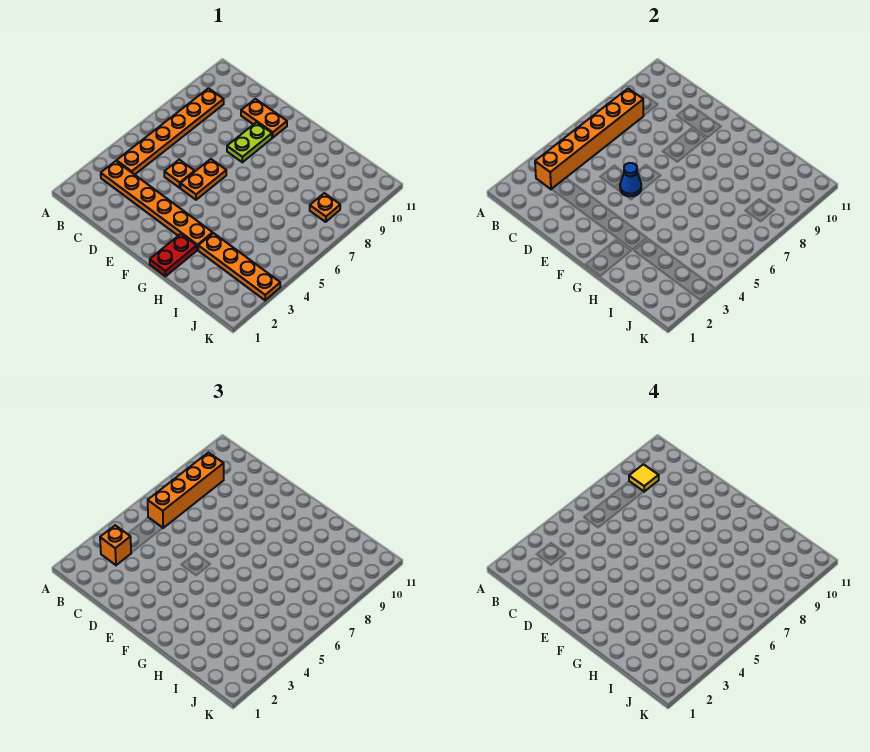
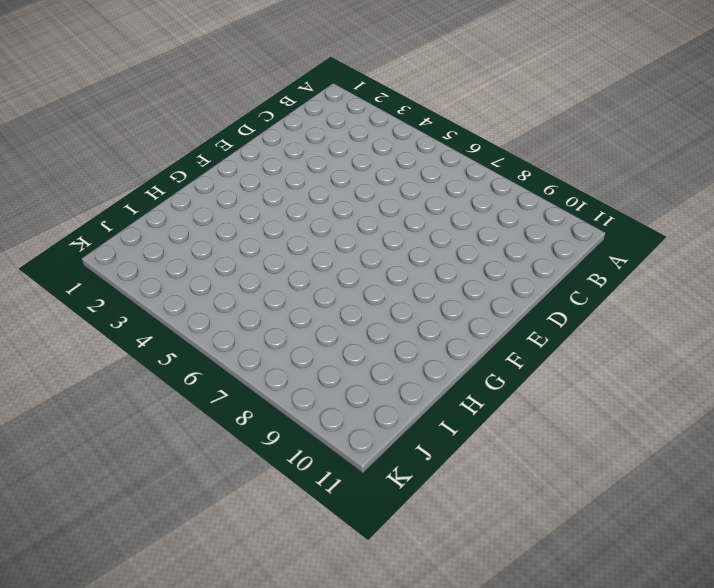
none -> orange plate B3:G3 level 1
none -> orange plate B4:B9 level 1
none -> orange plate D5 level 1

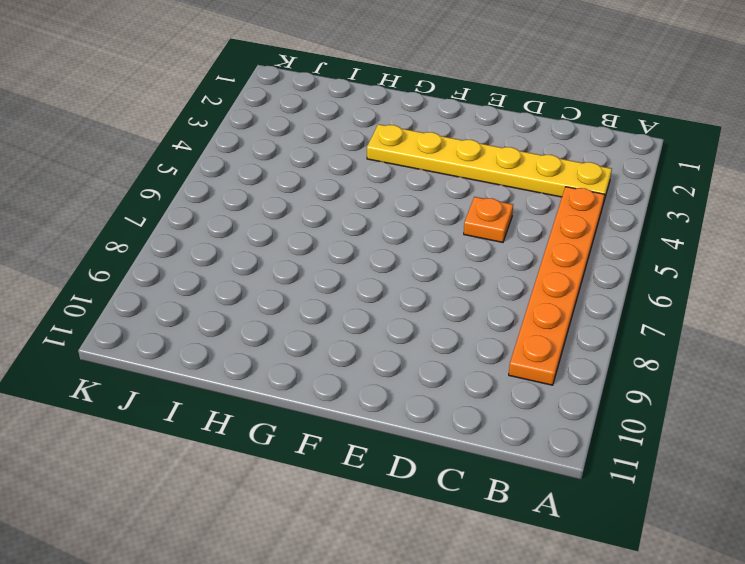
yellow plate B3:G3 level 1 -> orange plate B3:G3 level 1
none -> orange plate D10:E10 level 1
none -> orange plate E5:E6 level 1
none -> lime plate E8:E9 level 1

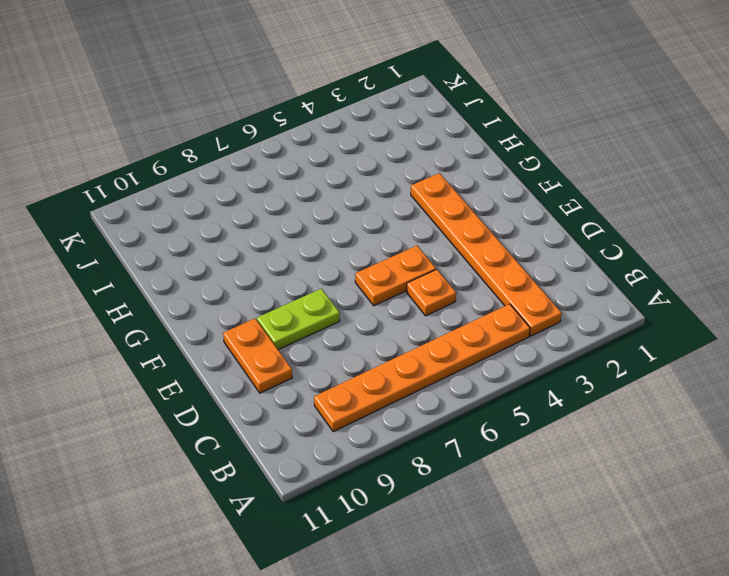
none -> red plate G1:G2 level 1
none -> orange plate H3:K3 level 1
none -> orange plate J8 level 1

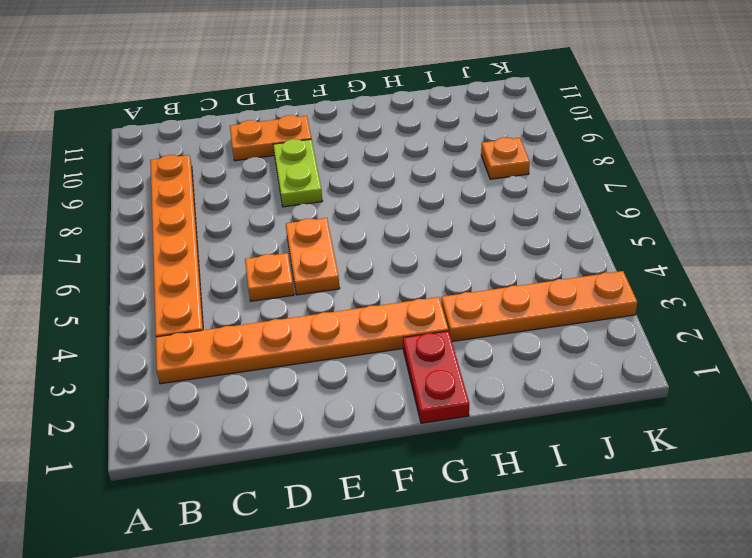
none -> orange brick B3:B8 level 2
none -> blue cone E5 level 2
none -> orange brick B3 level 3

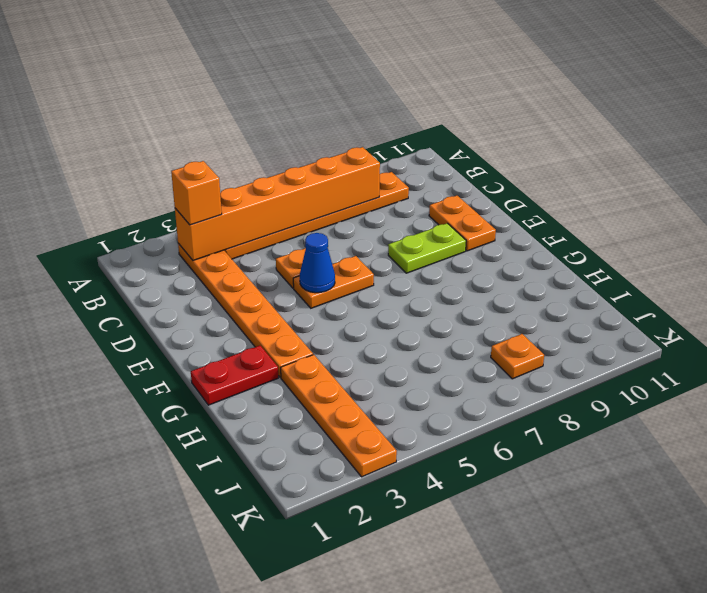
none -> orange brick B6:B9 level 3
none -> yellow tile B9 level 4

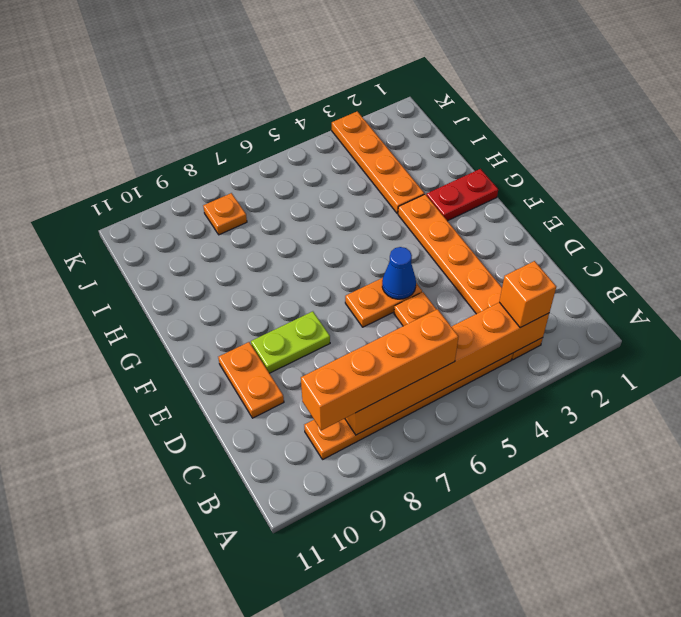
none -> yellow tile B9 level 4

